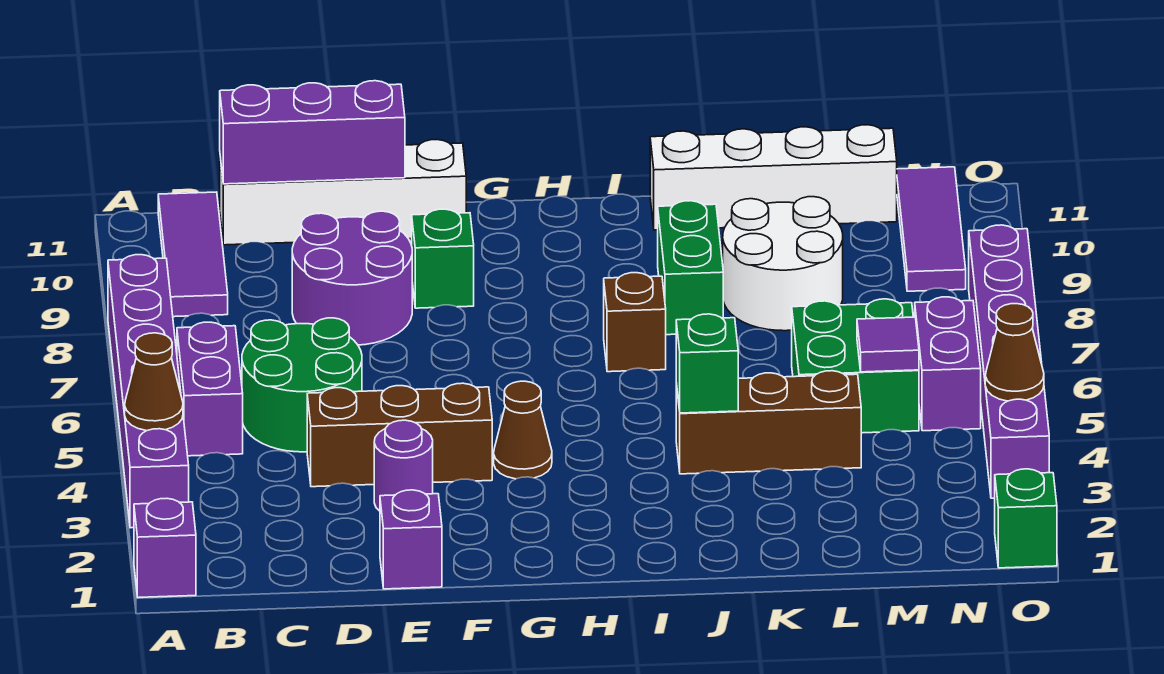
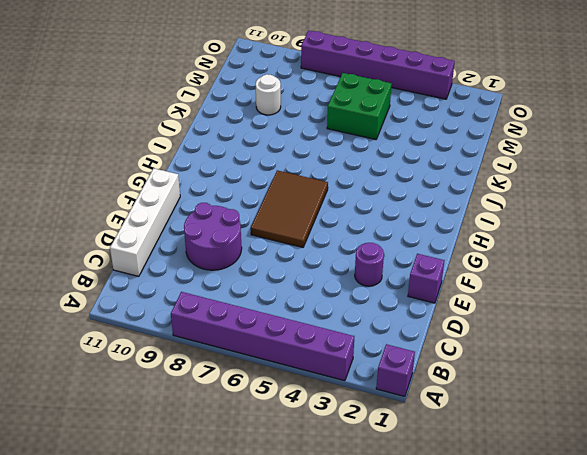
brown tile F6:H7 level 1 -> none
white round brick L9 level 1 -> white round brick K8:L9 level 1
none -> purple brick B5:B6 level 1
none -> purple tile B9:B11 level 1
none -> green round brick C5:D6 level 1

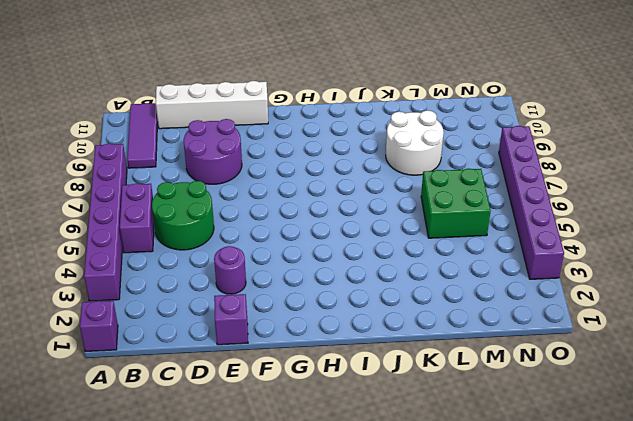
none -> brown brick D4:F4 level 1
none -> green brick F9 level 1
none -> brown cone G4 level 1

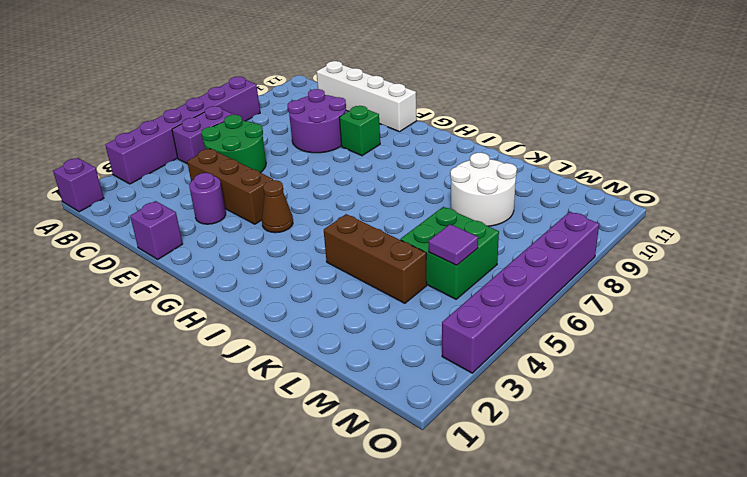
none -> purple tile B9:B11 level 1
none -> brown brick I7 level 1
none -> green brick J8:J9 level 1

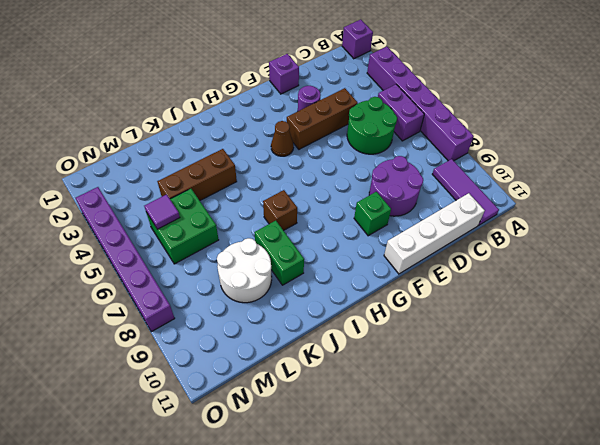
none -> white brick J11:M11 level 1
none -> purple brick N5:N6 level 1
none -> purple tile N9:N11 level 1

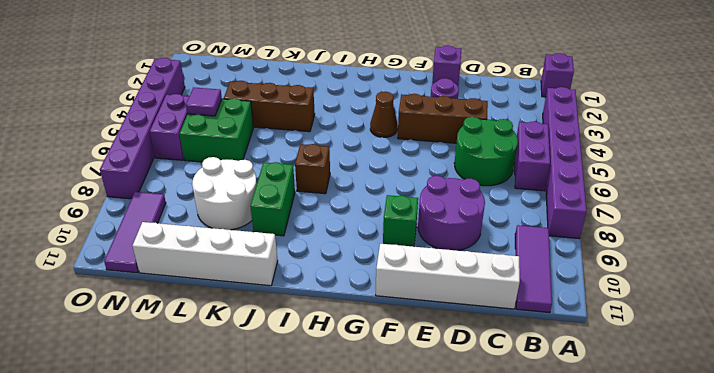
none -> green brick O1 level 1
none -> brown cone A4 level 2
none -> purple brick C11:E11 level 2

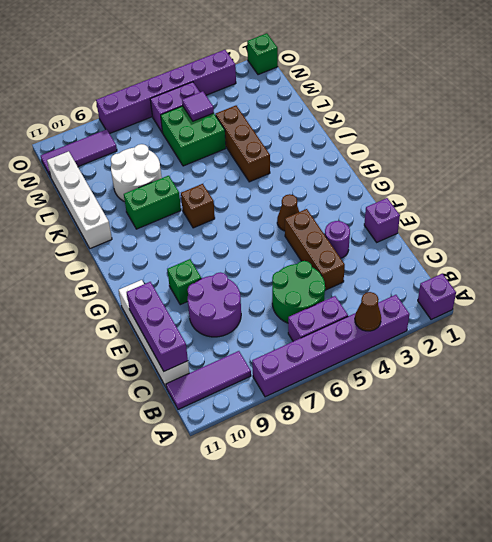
none -> green brick J4 level 2
none -> brown cone O4 level 2

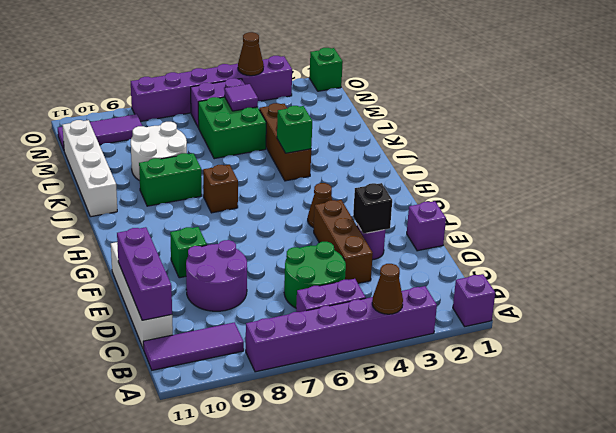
black brick E3 level 2 -> none

